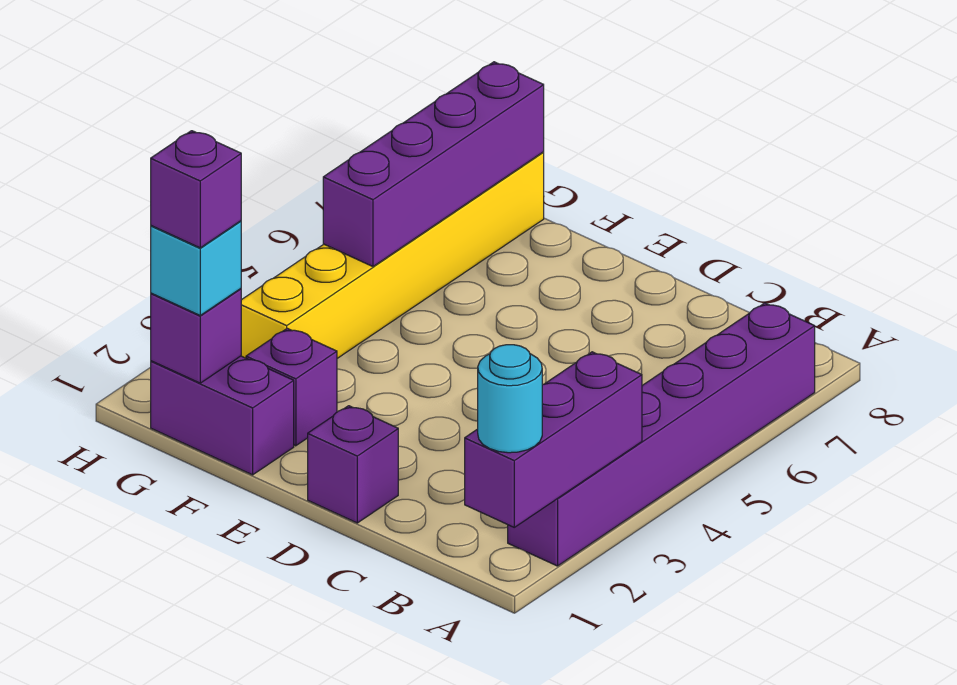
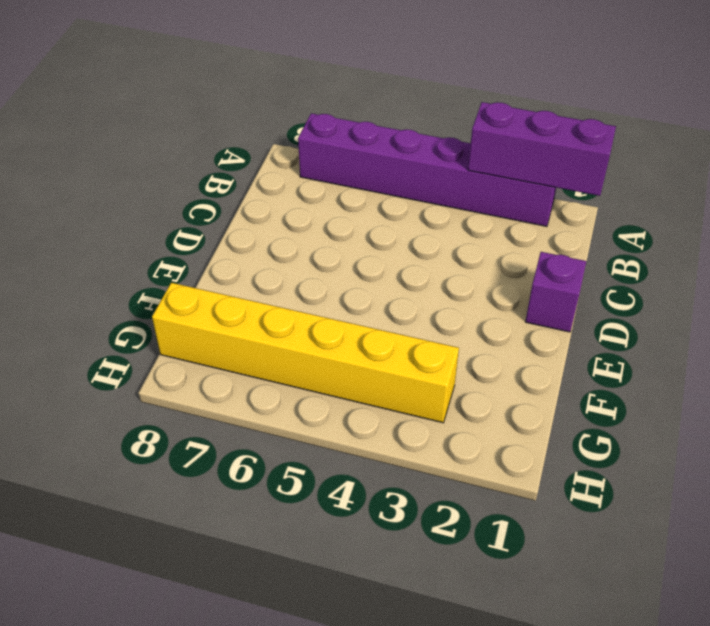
none -> purple brick F1:G1 level 1
none -> purple brick F2 level 1

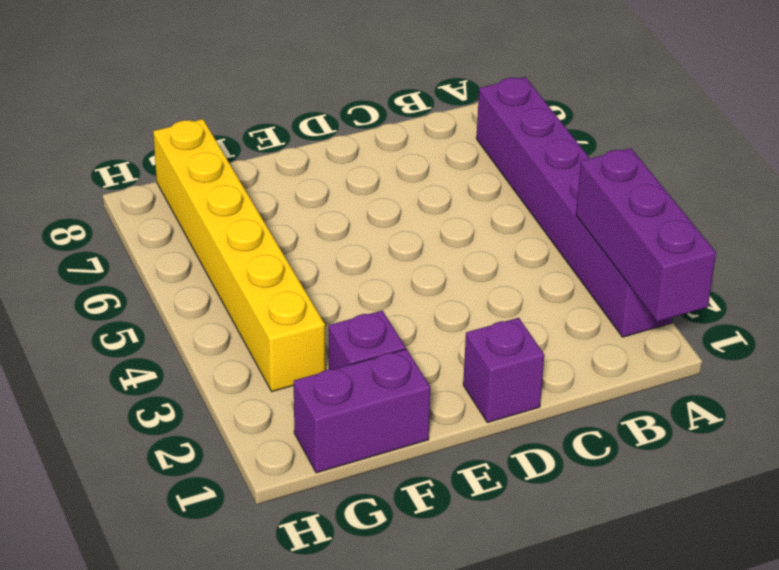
none -> purple brick G1 level 2
none -> purple brick G5:G8 level 2

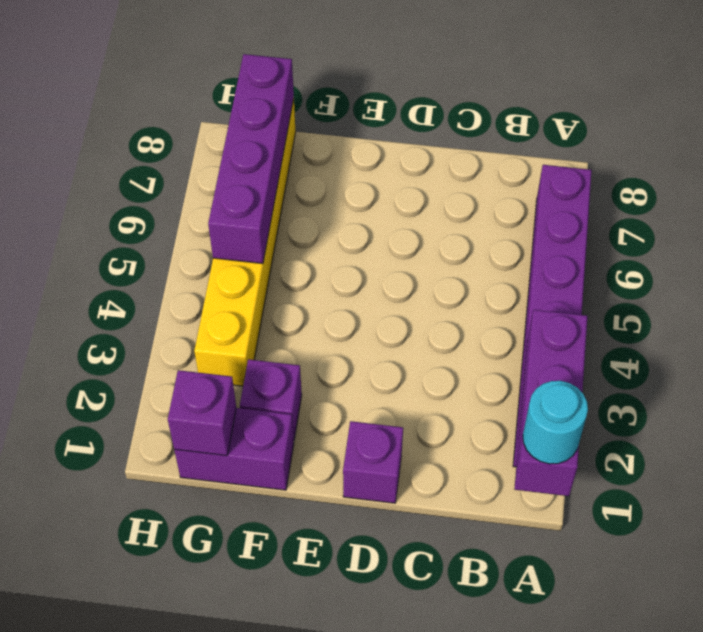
none -> cyan brick G1 level 3
none -> purple brick G1 level 4

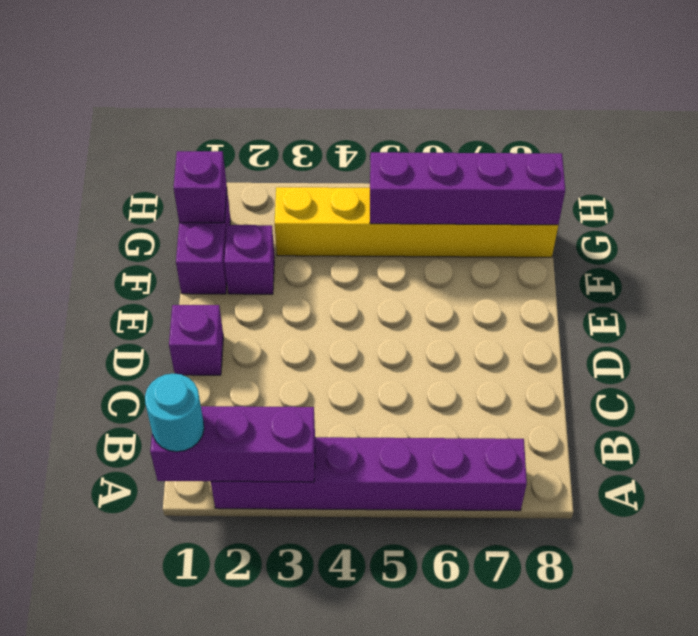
none -> cyan brick G1 level 3
none -> purple brick G1 level 4

